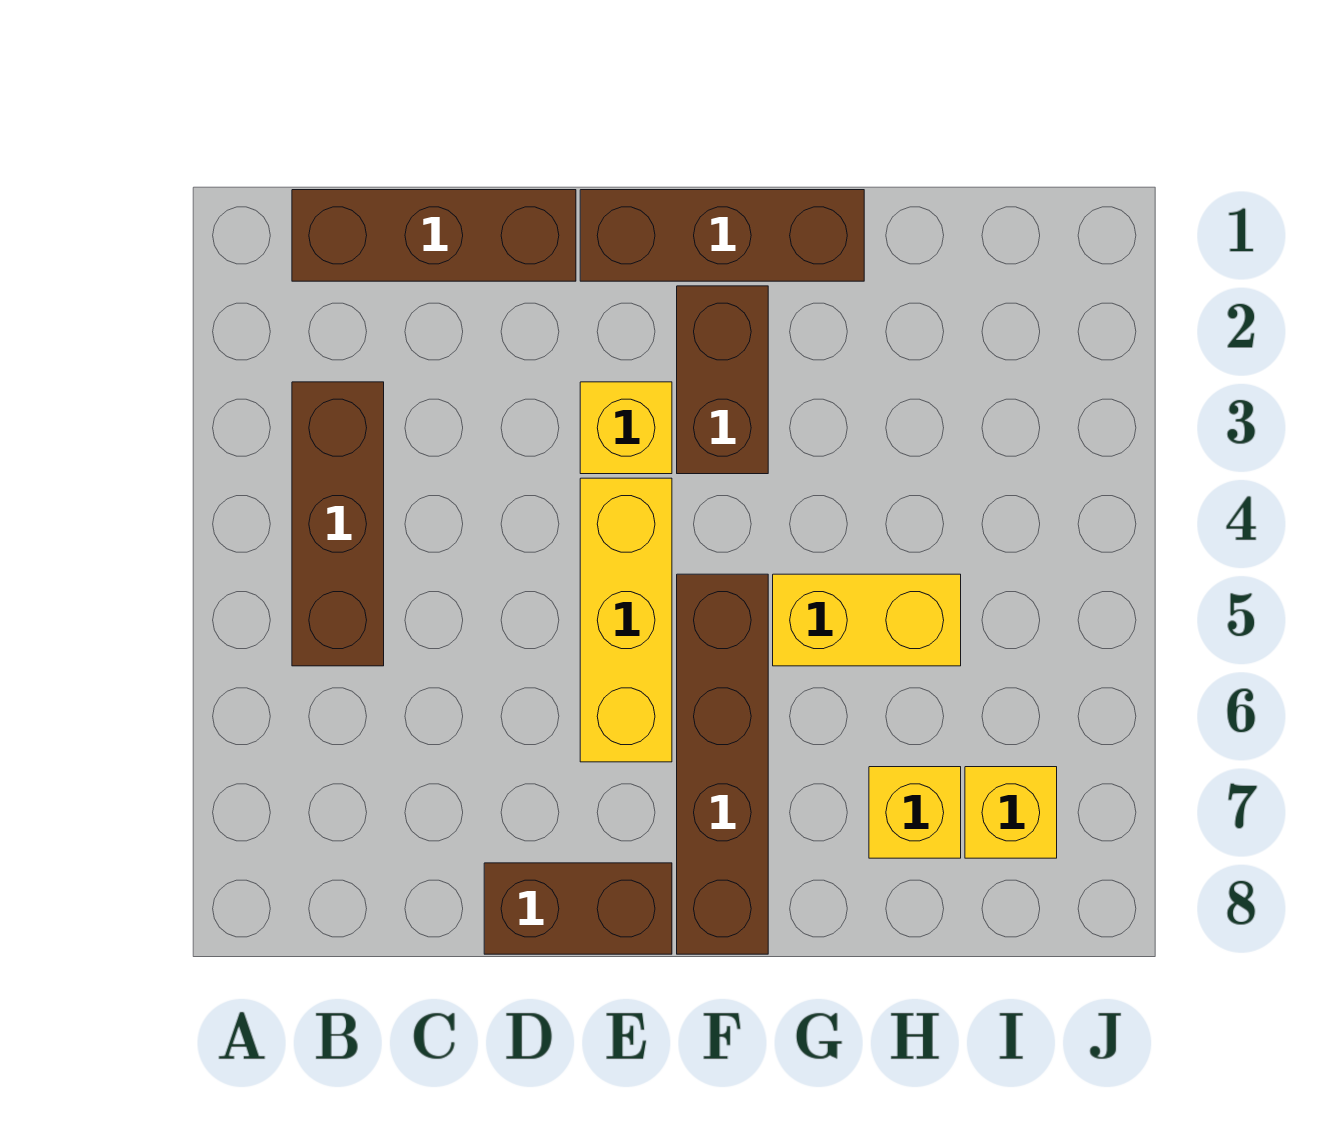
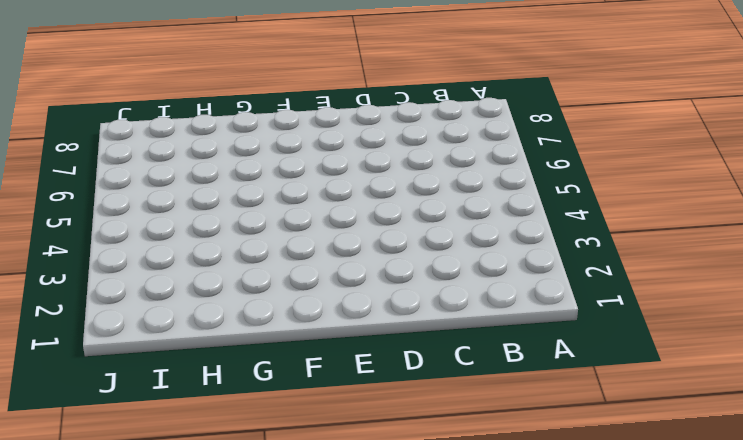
none -> brown brick B1:D1 level 1
none -> brown brick B3:B5 level 1

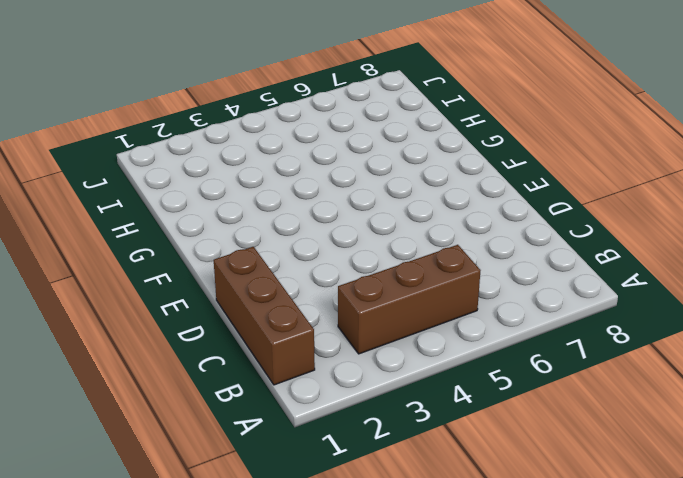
none -> brown brick D8:E8 level 1
none -> brown brick E1:G1 level 1

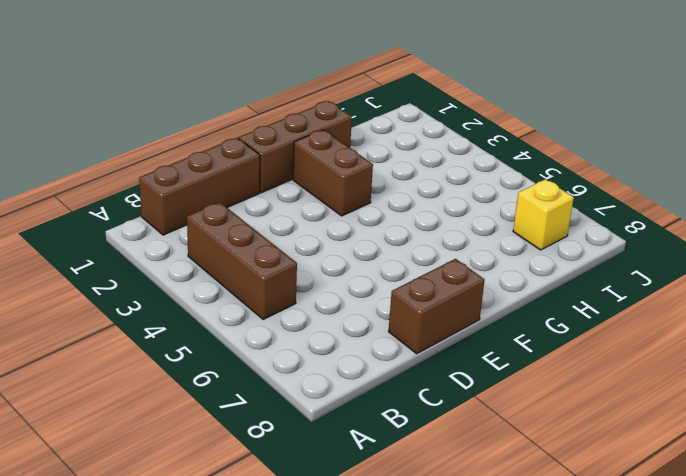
none -> yellow brick E3 level 1
none -> yellow brick E4:E6 level 1

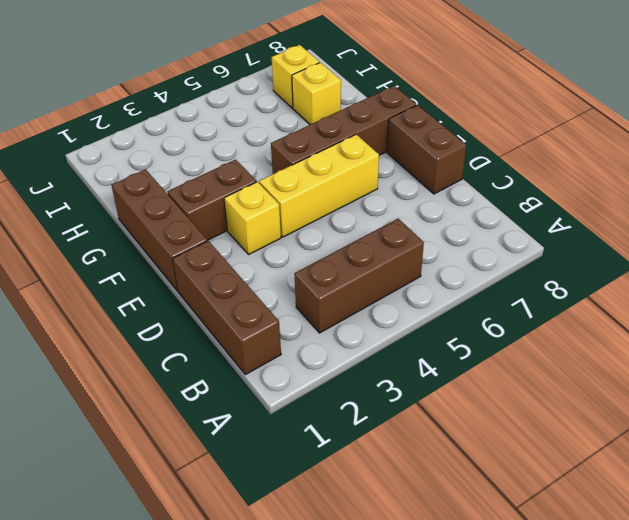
none -> yellow brick G5:H5 level 1

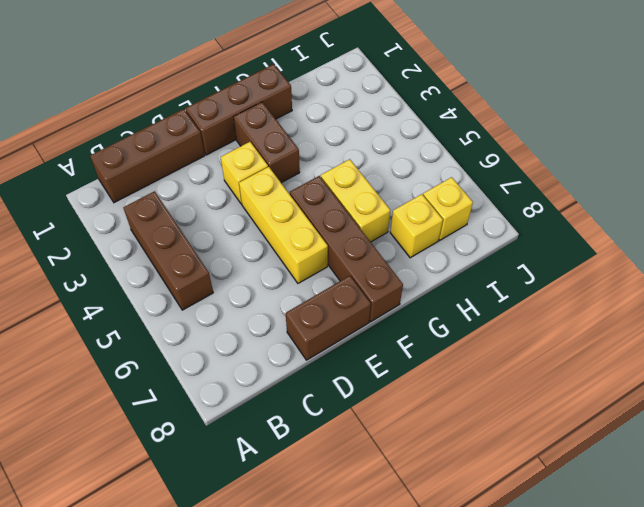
yellow brick G5:G6 level 1 -> yellow brick G5:H5 level 1

